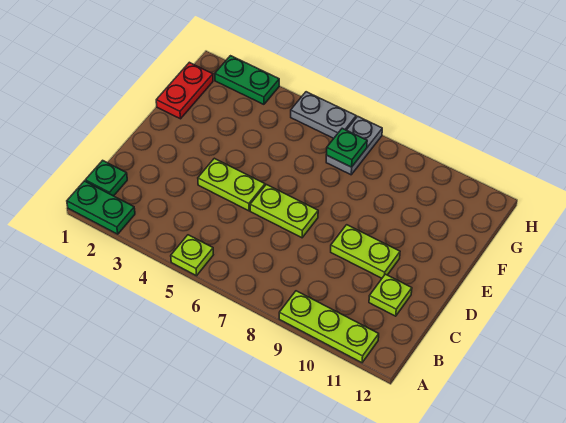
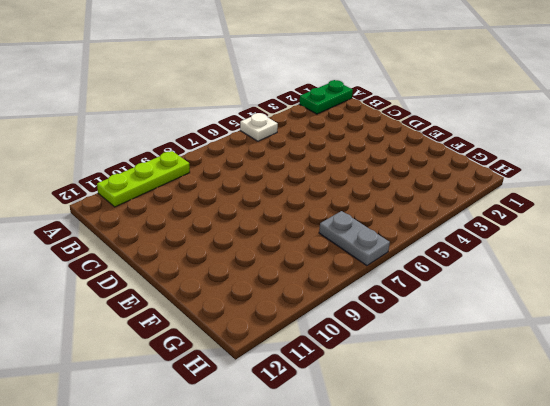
white plate A5 level 1 -> lime plate A5 level 1
none -> green plate B1 level 1
none -> lime plate C11 level 1
none -> lime plate D4:D5 level 1

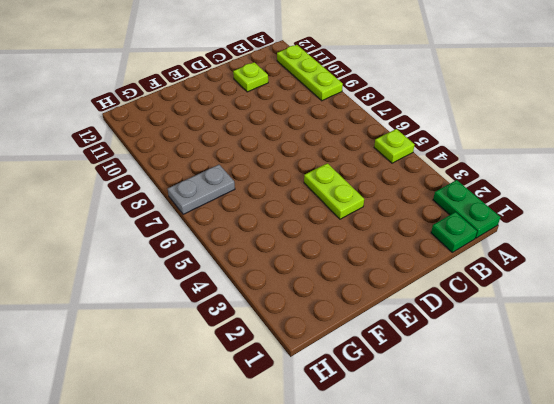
none -> lime plate D6:D7 level 1
none -> lime plate D9:D10 level 1
none -> red plate F1:G1 level 1

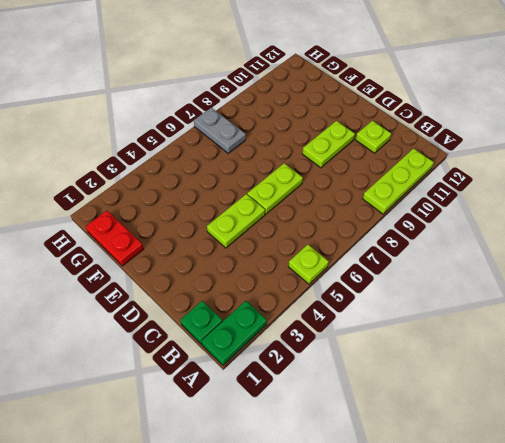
none -> green plate H2:H3 level 1
none -> grey plate H5:H6 level 1
none -> green plate G7 level 2

